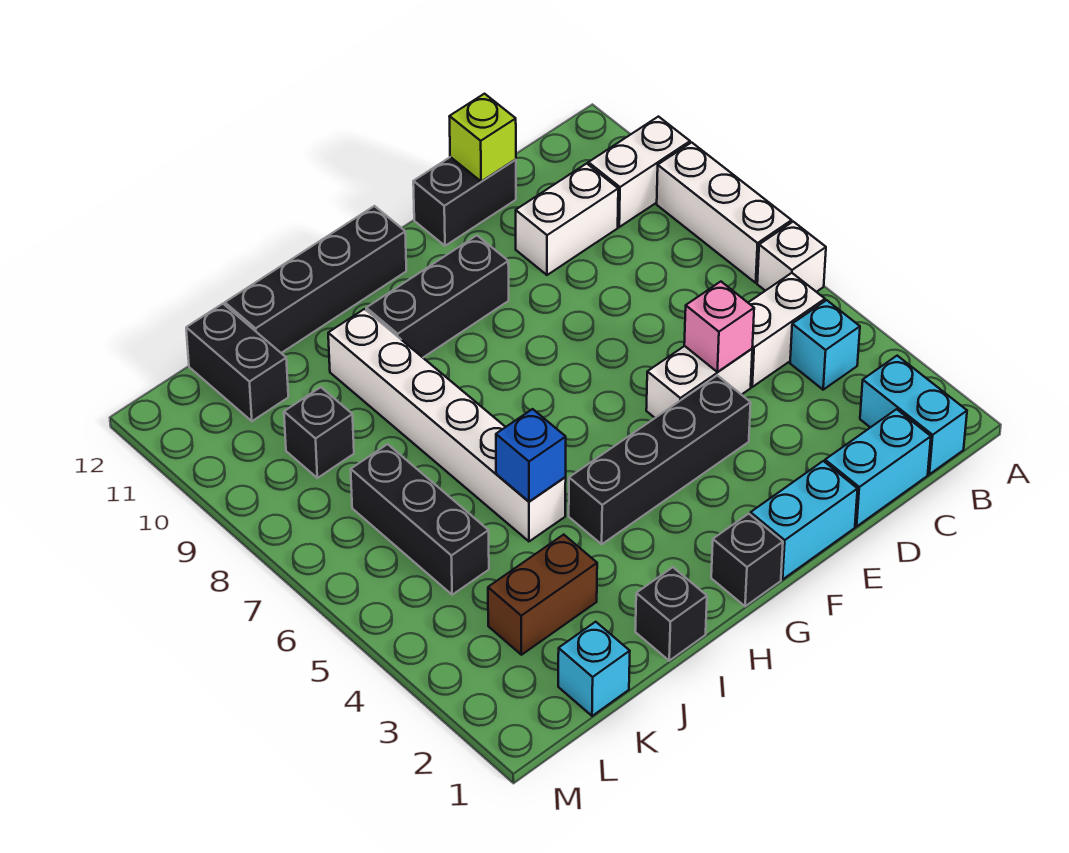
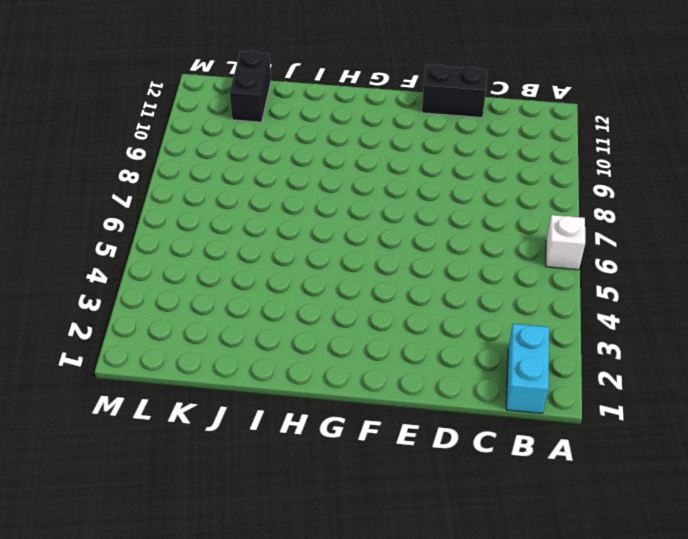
none -> white brick A7:A9 level 1
none -> white brick A10:B10 level 1
none -> cyan brick B4 level 1

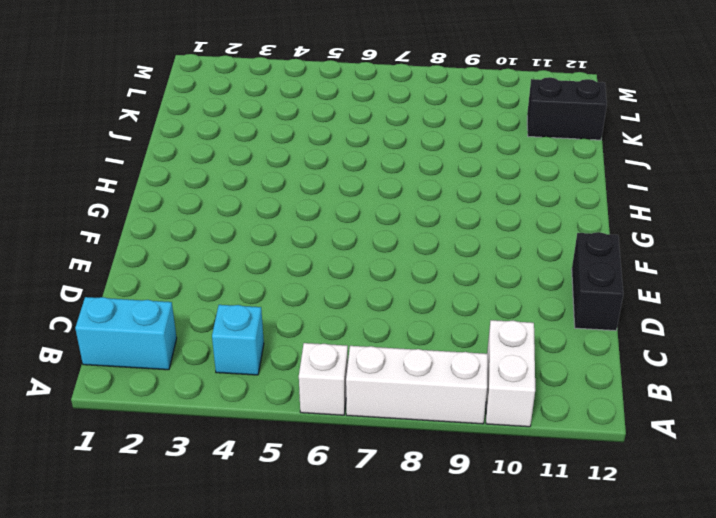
none -> white brick B5:C5 level 1
none -> cyan brick C1:D1 level 1
none -> white brick C10:D10 level 1

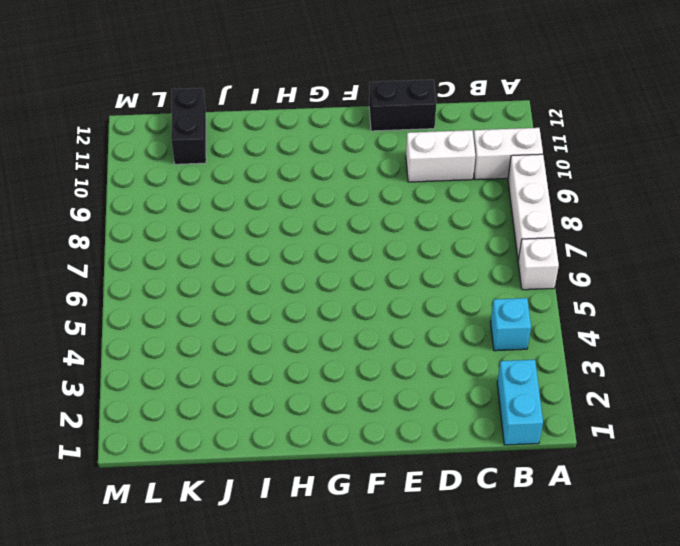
none -> white brick B5:C5 level 1
none -> cyan brick C1:D1 level 1
none -> white brick D5:E5 level 1

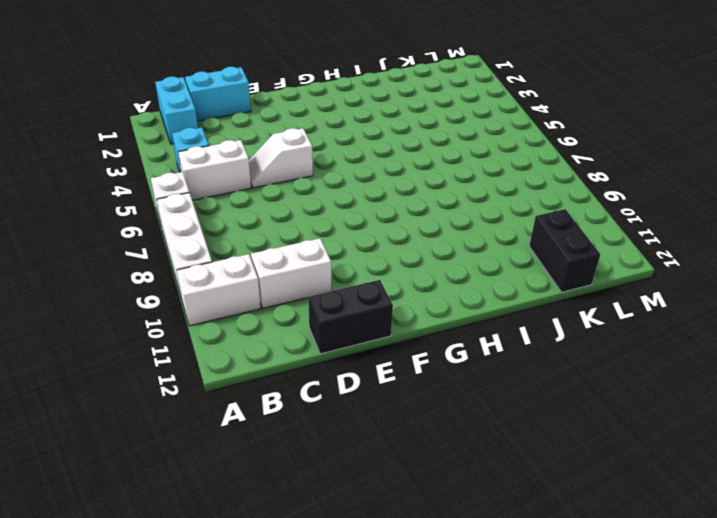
white slope D5:E5 level 1 top E -> white brick D5:E5 level 1
none -> cyan brick E1:F1 level 1
none -> black brick E4:H4 level 1
none -> black brick F10:H10 level 1

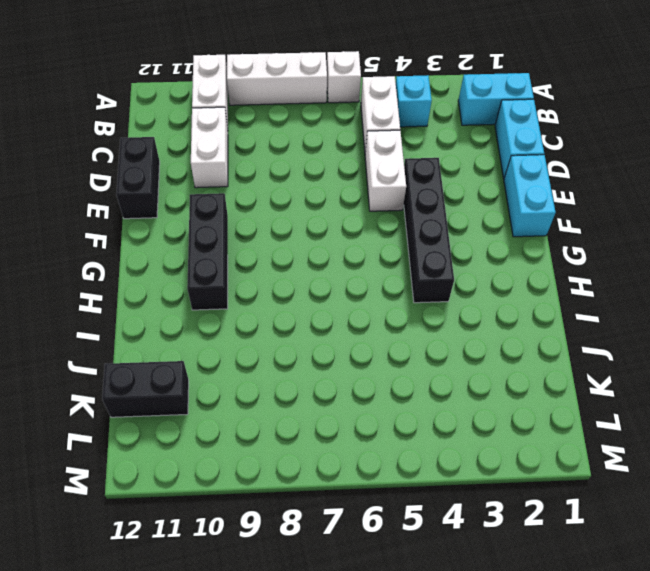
none -> black brick G1 level 1
none -> black brick G12:J12 level 1
none -> black brick I1 level 1

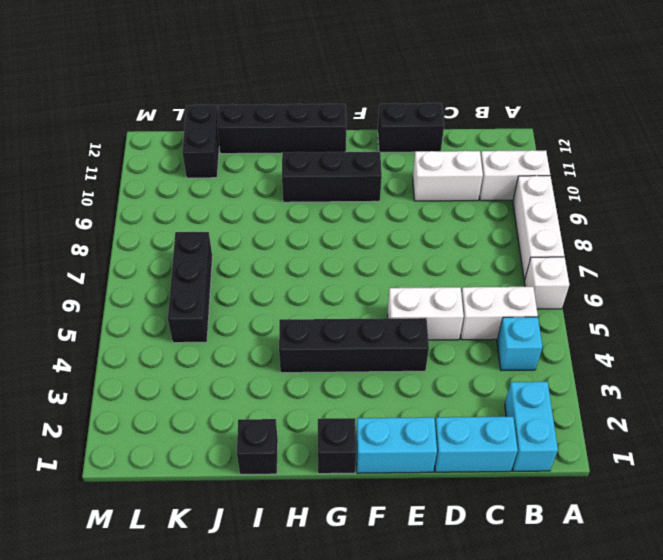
none -> white brick I5:I10 level 1
none -> brown brick J3:K3 level 1
none -> cyan brick K1 level 1

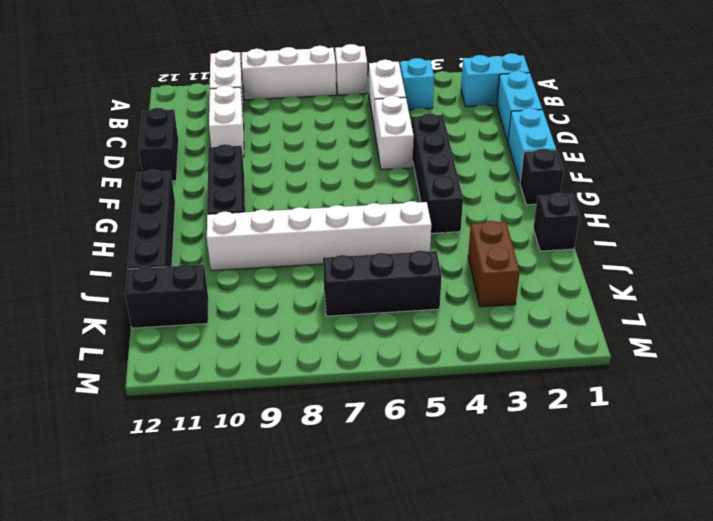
none -> cyan brick K1 level 1
none -> black brick K9 level 1
none -> pink brick D5 level 2

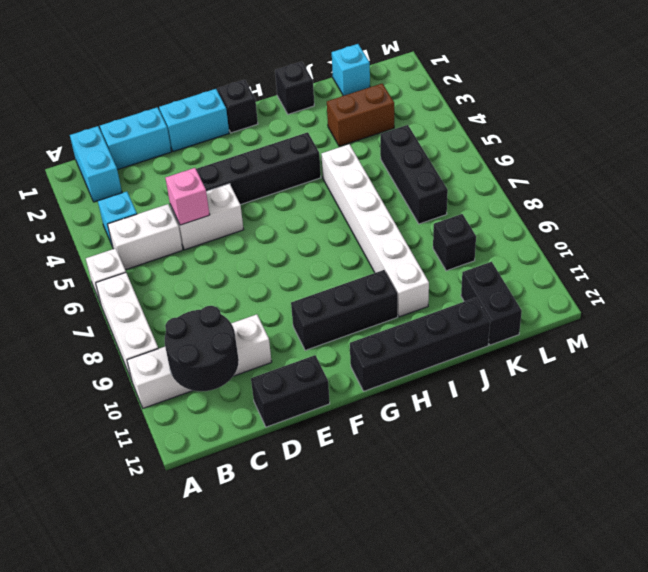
black round brick B10:C11 level 2 -> none
none -> lime brick D12 level 2
none -> blue brick I5 level 2

